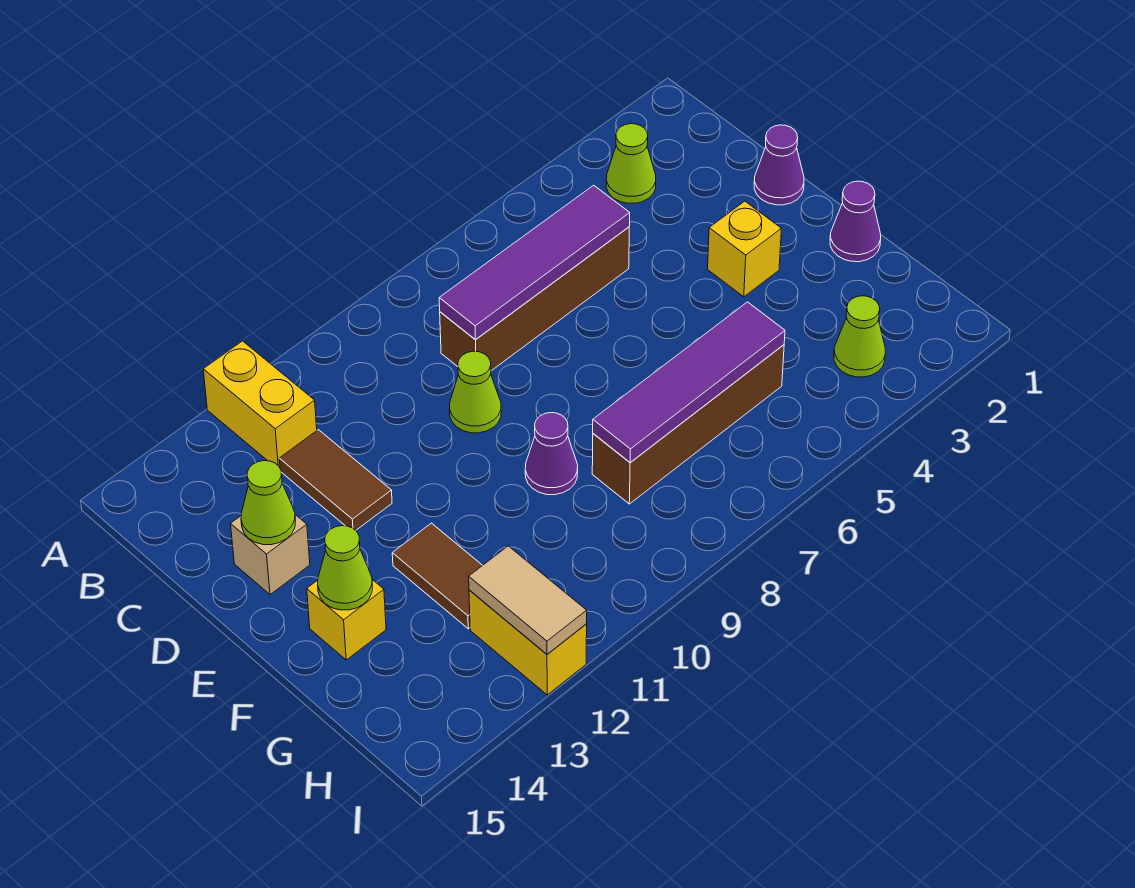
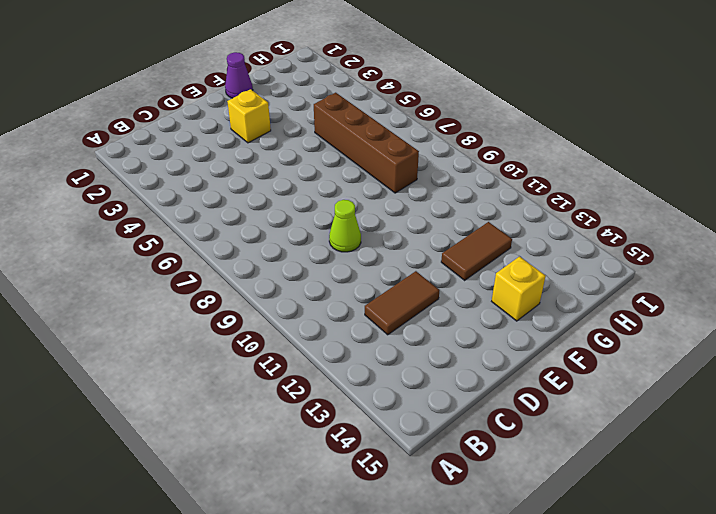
none -> yellow brick A12:B12 level 1
none -> lime cone B3 level 1
none -> brown brick C5:C8 level 1

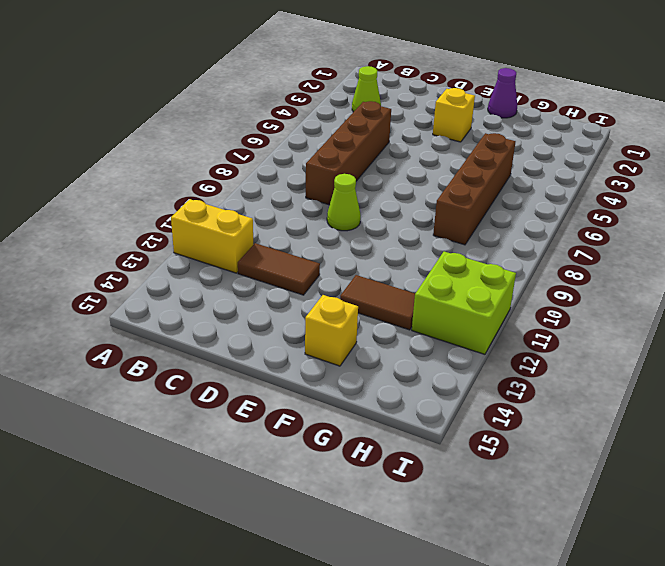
lime brick H11:I12 level 1 -> yellow brick H12:I12 level 1
none -> purple cone D1 level 1
none -> tan brick D14 level 1
none -> purple cone F9 level 1

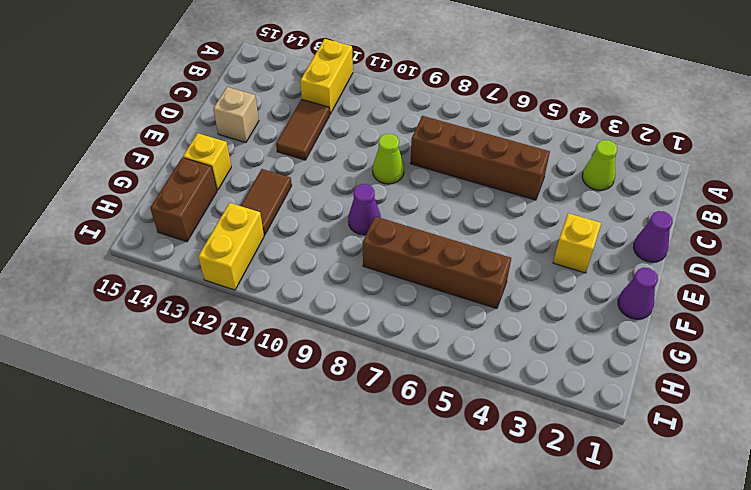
brown brick G14:H14 level 1 -> none
none -> lime cone H3 level 1
none -> purple tile C5:C8 level 2
none -> lime cone D14 level 2

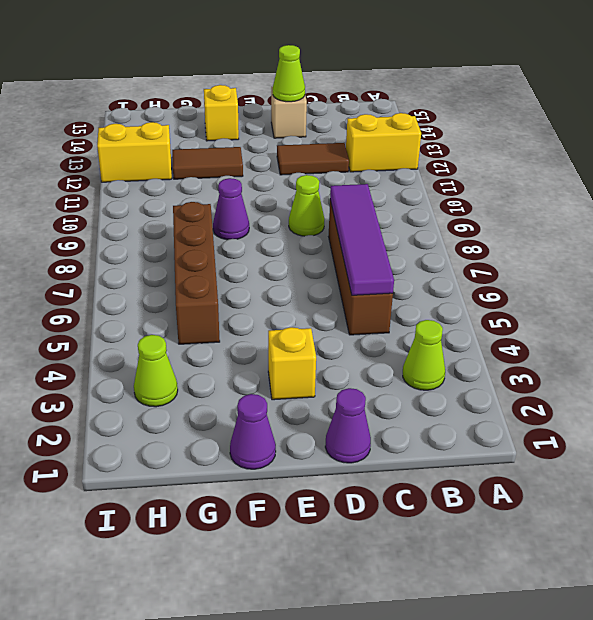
none -> lime cone F14 level 2
none -> purple tile G5:G8 level 2
none -> tan tile H12:I12 level 2

